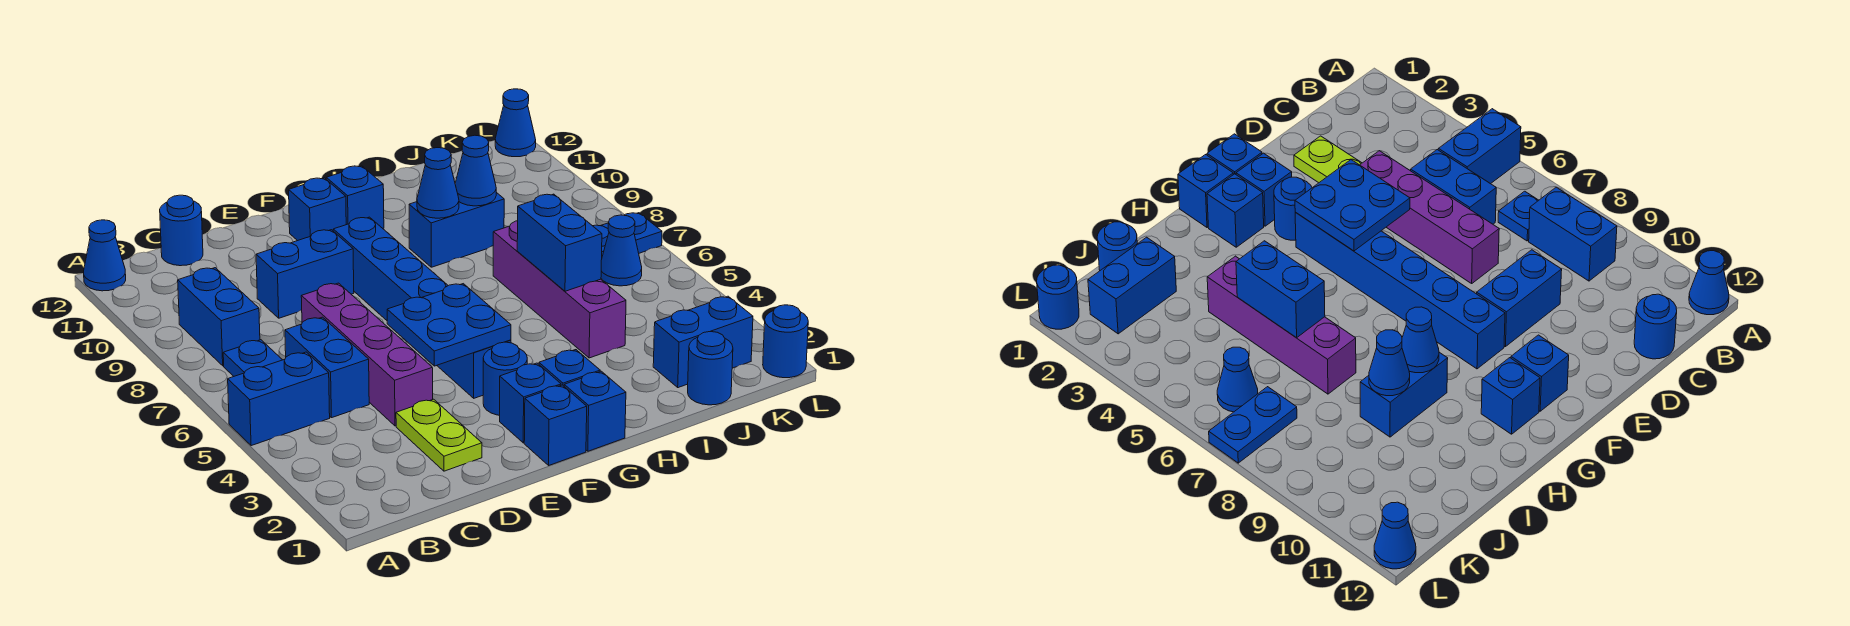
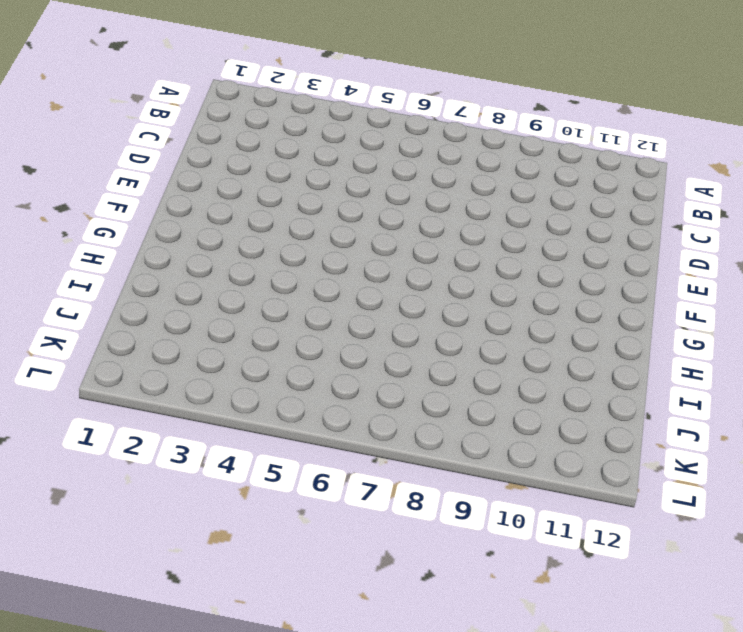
none -> blue brick A5:B5 level 1
none -> blue cone A12 level 1
none -> blue plate B7 level 1

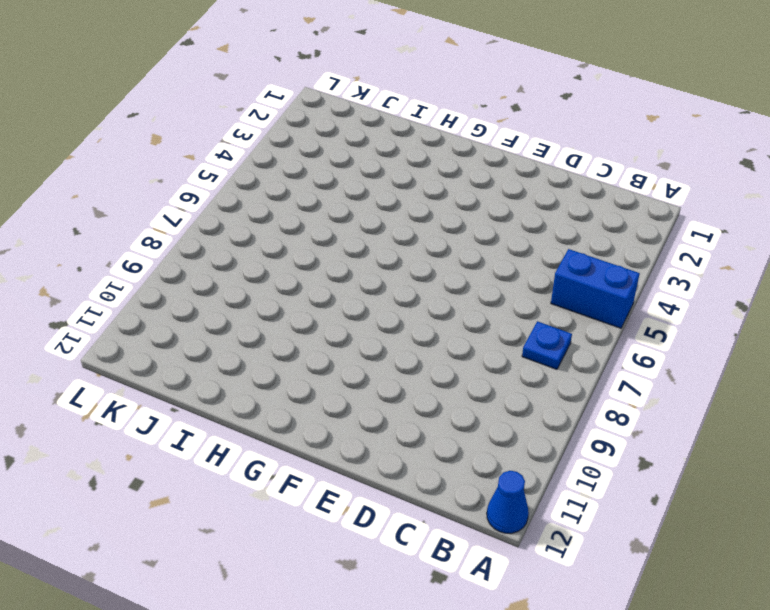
none -> blue brick B8:B9 level 1
none -> blue brick C5:C6 level 1
none -> blue round brick C12 level 1

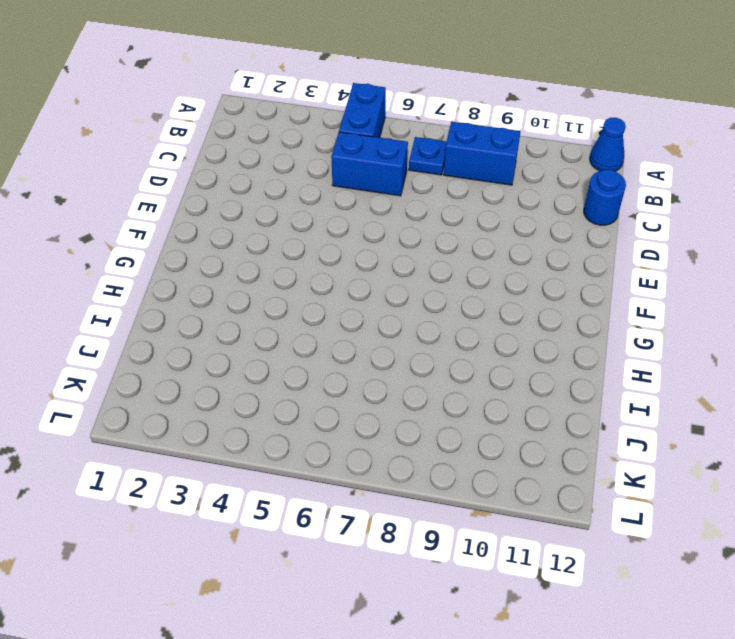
none -> lime plate D2:D3 level 1
none -> purple brick D4:D7 level 1
none -> blue brick D9:E9 level 1

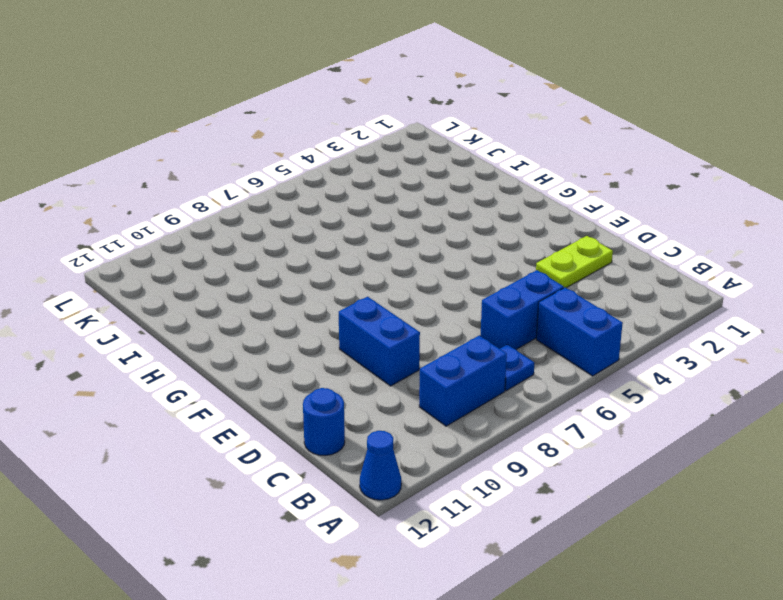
none -> purple brick D4:D7 level 1
none -> blue brick F1 level 1
none -> blue brick F2 level 1

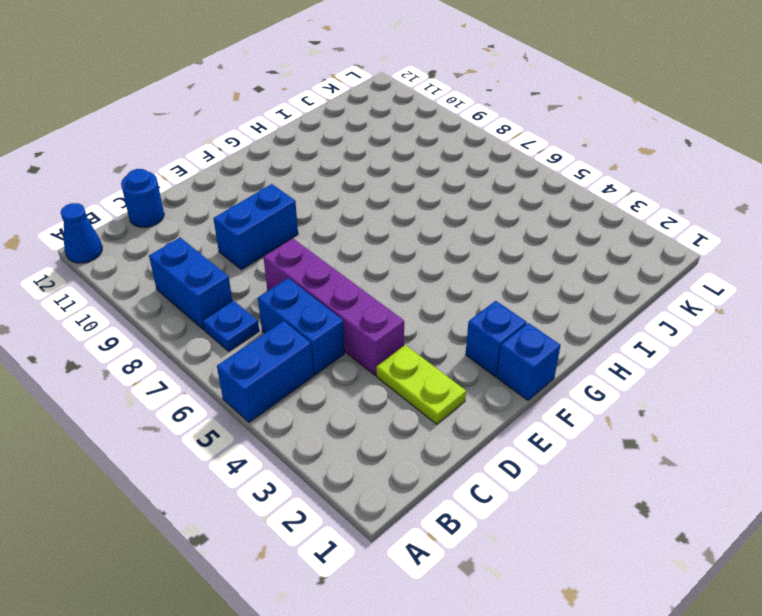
none -> blue round brick F3 level 1
none -> blue brick F4:F9 level 1
none -> blue brick F11 level 1

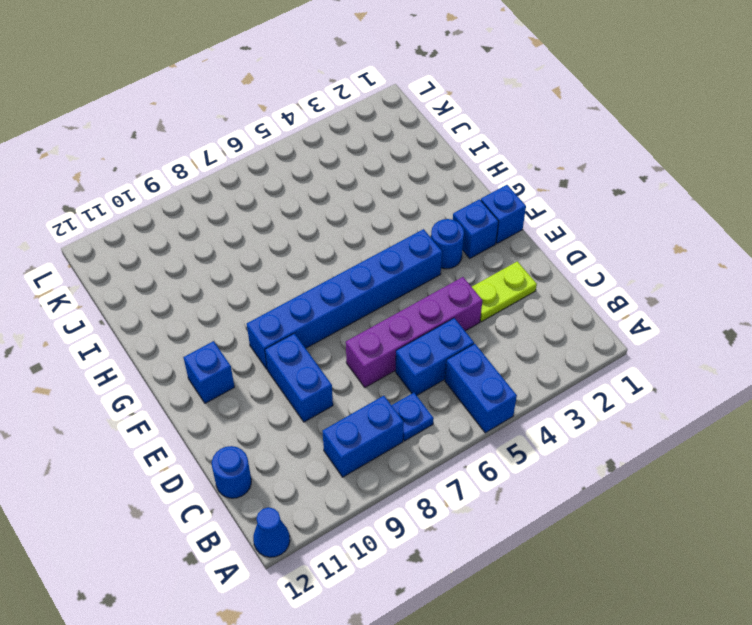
none -> blue brick G1 level 1
none -> blue brick G2 level 1
none -> blue brick G11 level 1

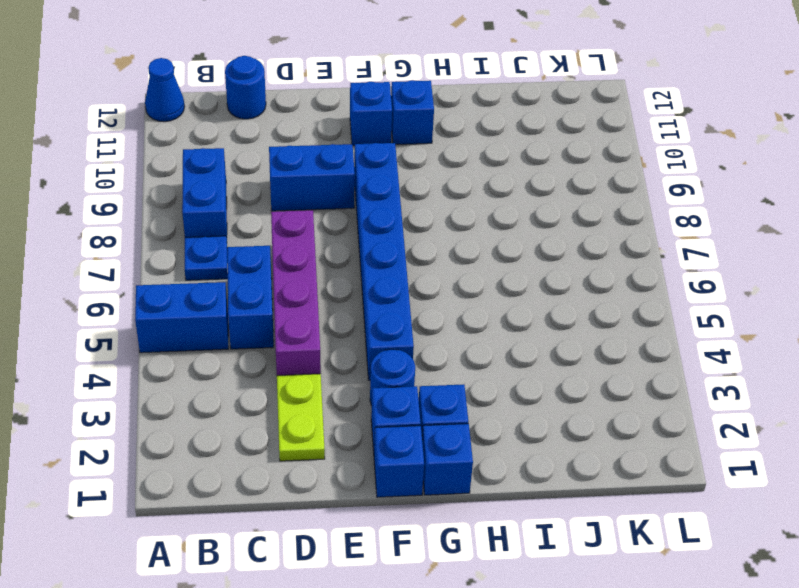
none -> blue brick H9:I9 level 1
none -> purple brick I4:I7 level 1
none -> blue round brick J1 level 1

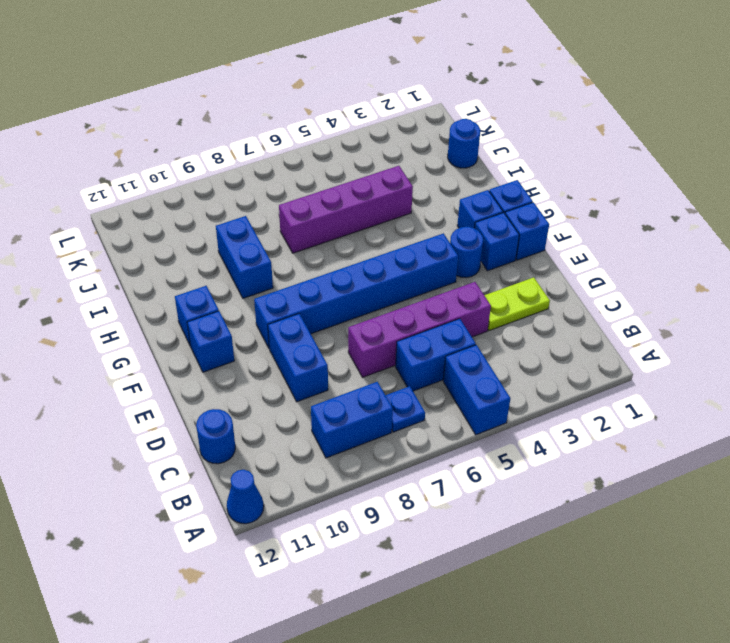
none -> blue brick J2:K2 level 1
none -> blue cone K6 level 1
none -> blue plate K7:L7 level 1

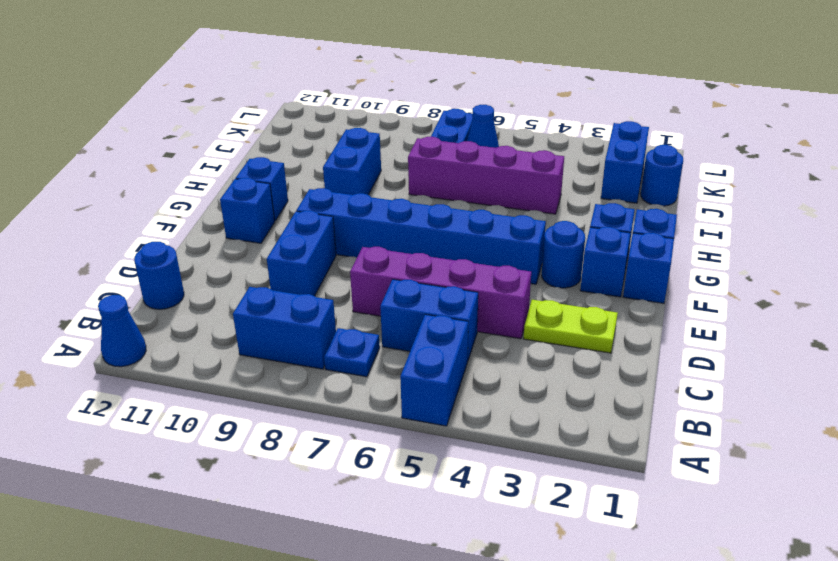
none -> blue round brick L1 level 1
none -> blue cone L12 level 1
none -> blue plate E4:F5 level 2

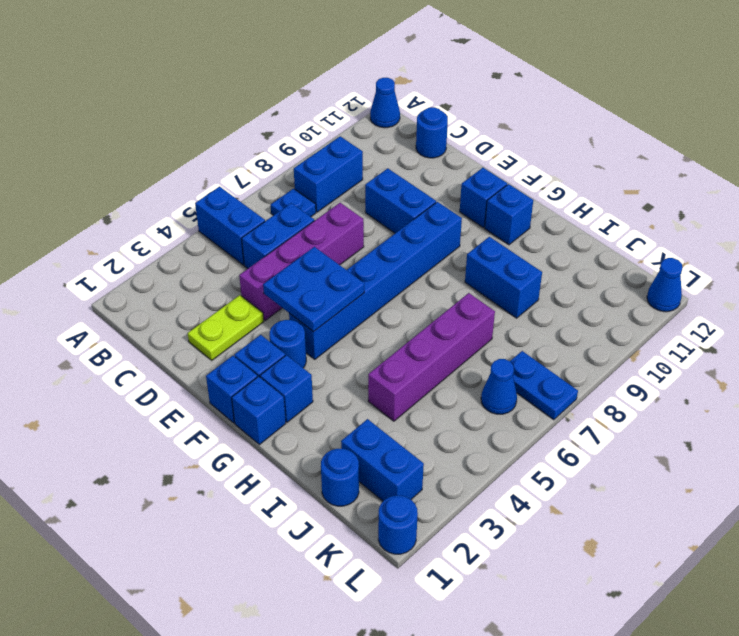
none -> blue cone H9 level 2
none -> blue brick I5:I6 level 2
none -> blue cone I9 level 2

